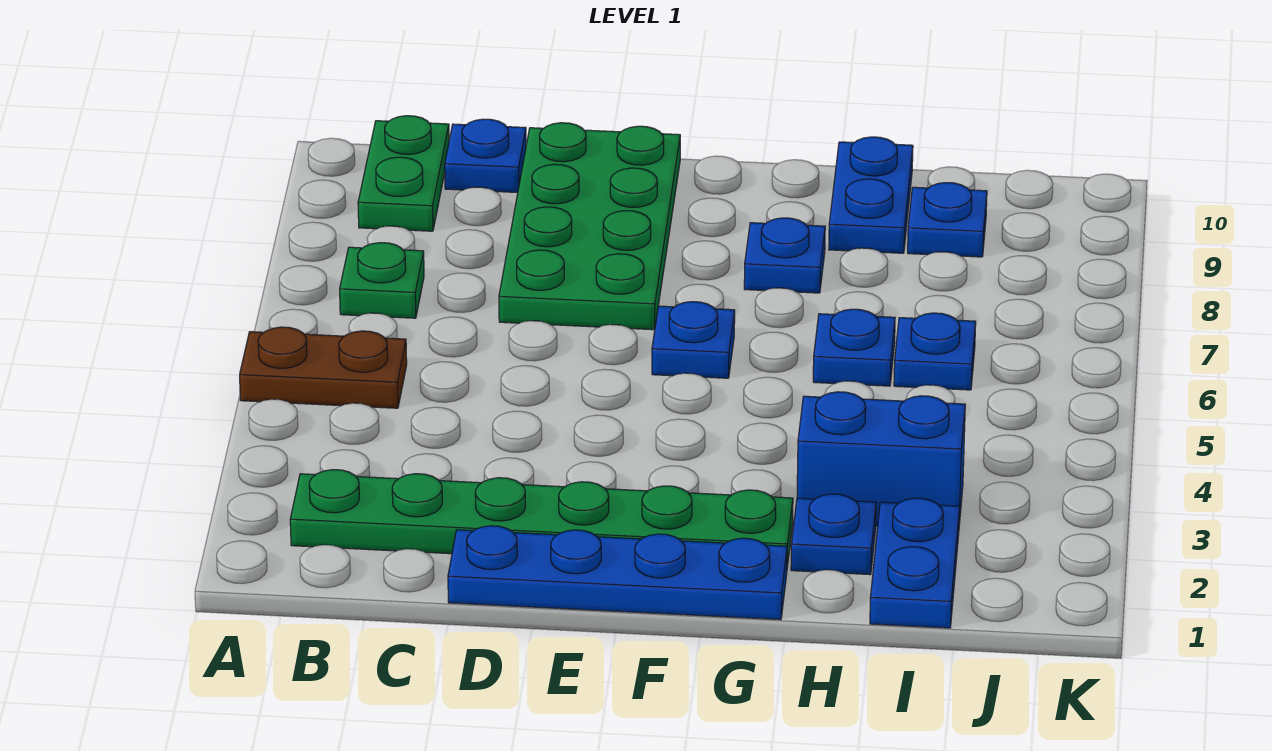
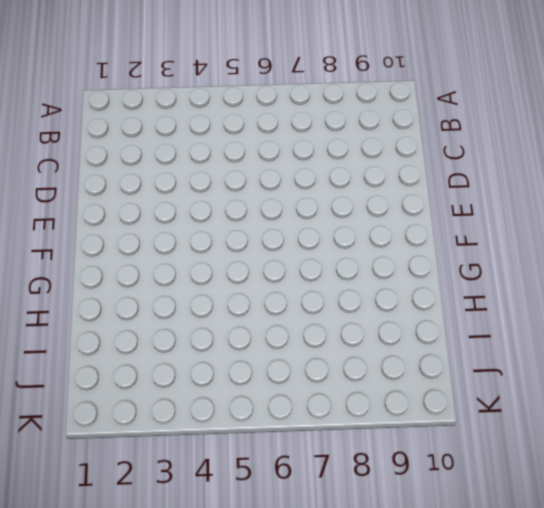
none -> brown plate A5:B5 level 1
none -> green plate B2:G2 level 1
none -> green plate B7 level 1

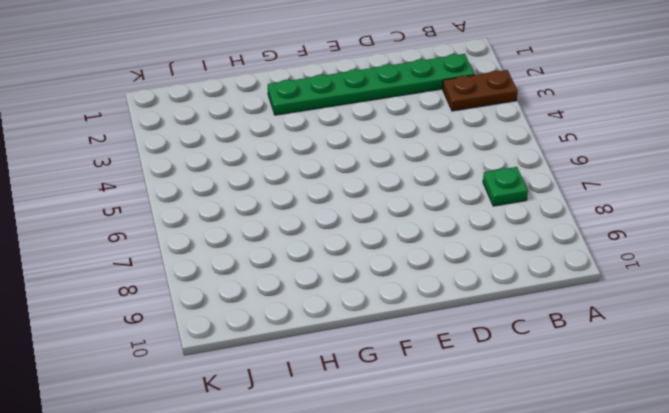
brown plate A3:B3 level 1 -> brown plate A5:B5 level 1
none -> green plate B9:B10 level 1
none -> blue plate C10 level 1
none -> blue plate D1:G1 level 1

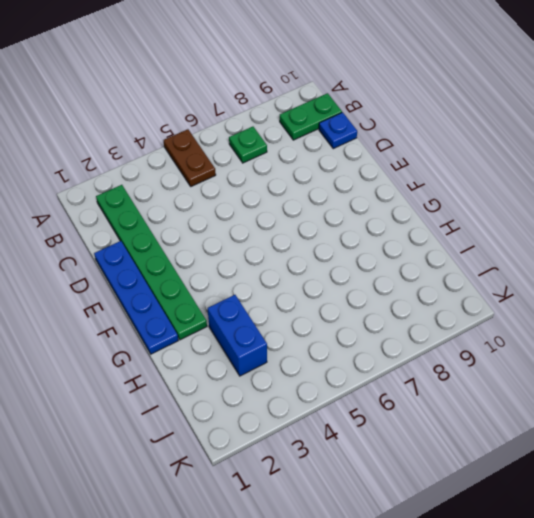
none -> green plate D7:E10 level 1
none -> blue plate F6 level 1
none -> blue plate G8 level 1

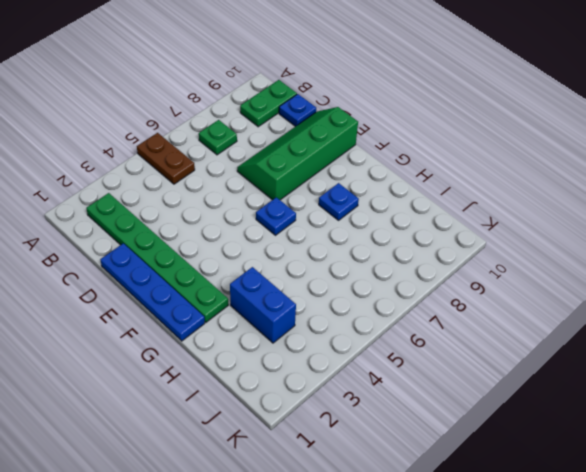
green slope D7:E10 level 1 top E -> green plate D7:E10 level 1
none -> blue plate H2 level 1
none -> blue plate H6 level 1
none -> blue plate H9:H10 level 1

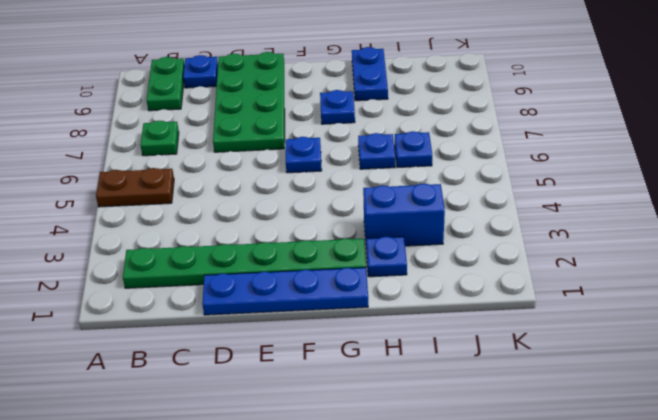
none -> blue plate I1:I2 level 1
none -> blue plate I9 level 1

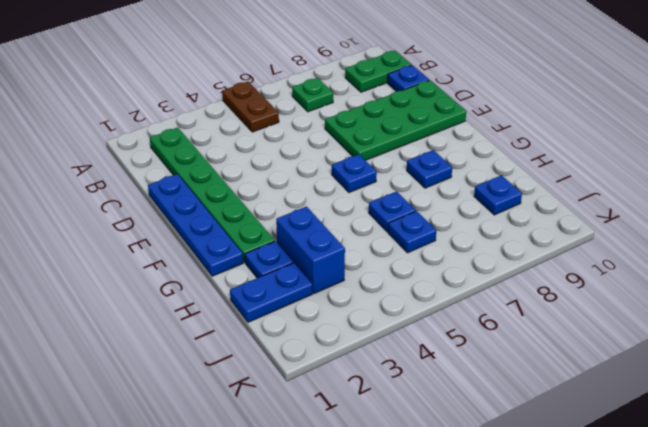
none -> blue plate H9:H10 level 1

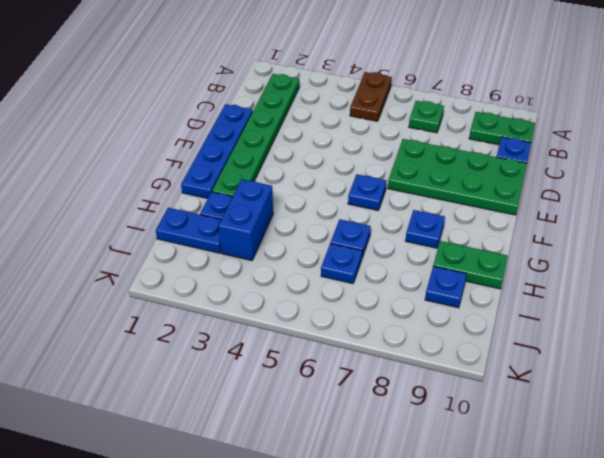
green plate H9:H10 level 1 -> blue plate H9:H10 level 1

